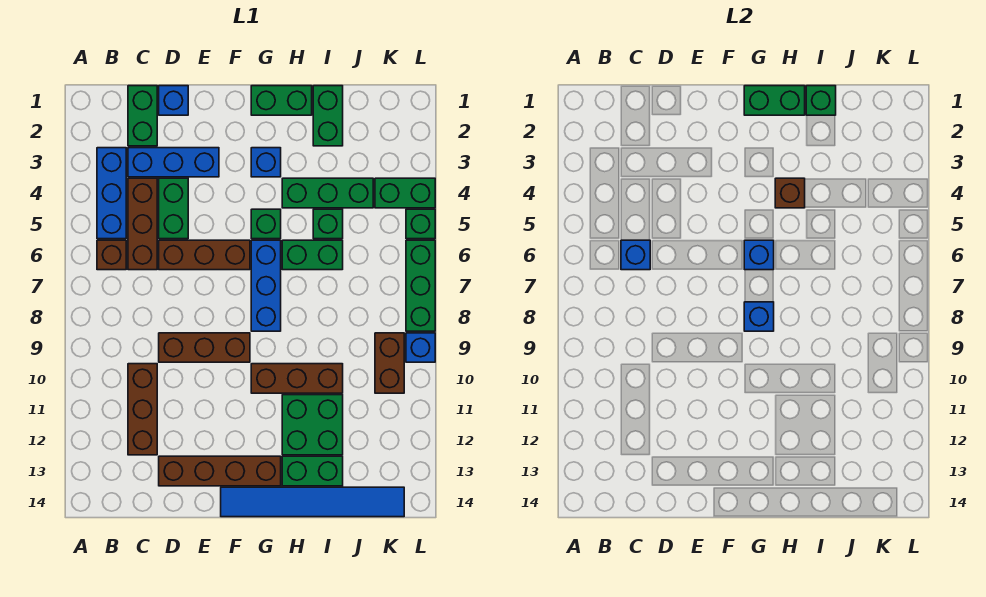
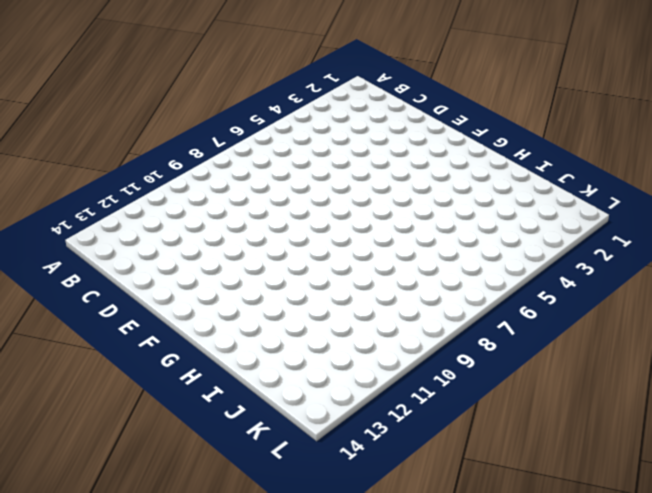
none -> blue brick B3:B5 level 1
none -> brown brick B6 level 1
none -> green brick C1:C2 level 1
none -> blue brick C3:E3 level 1

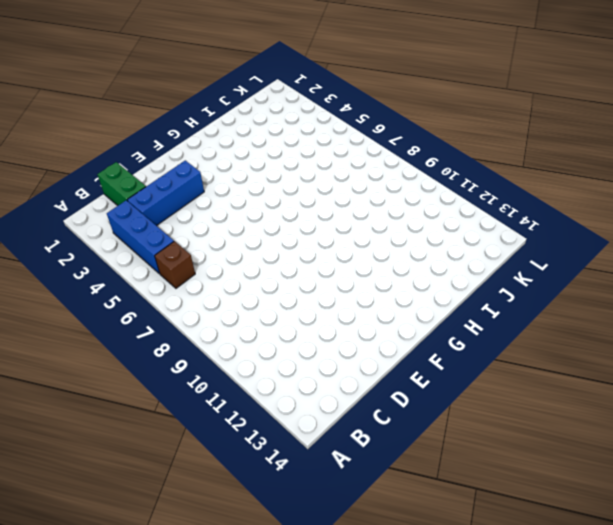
none -> brown brick C4:C6 level 1
none -> brown brick C10:C12 level 1
none -> blue brick D1 level 1
none -> green brick D4:D5 level 1

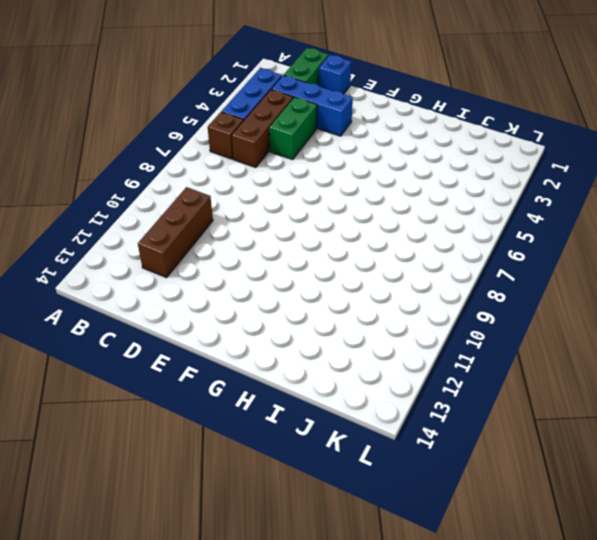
none -> brown brick D6:F6 level 1
none -> brown brick D9:F9 level 1
none -> brown brick D13:G13 level 1
none -> blue tile F14:K14 level 1

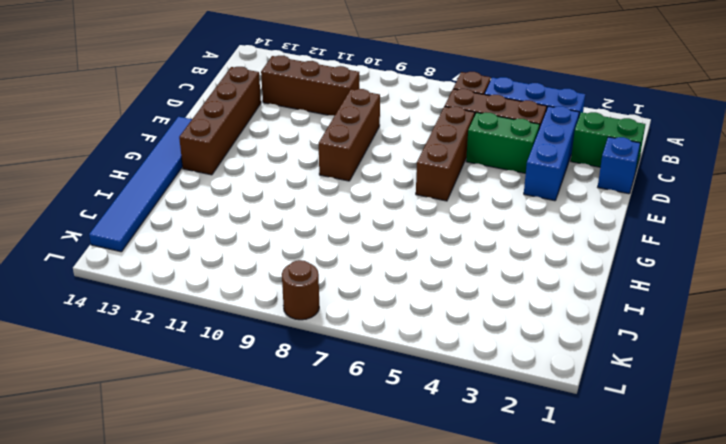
brown round brick L8 level 1 -> green brick L6:L8 level 1
none -> green brick G1:H1 level 1
none -> blue brick G3 level 1
none -> green brick G5 level 1
none -> blue brick G6:G8 level 1

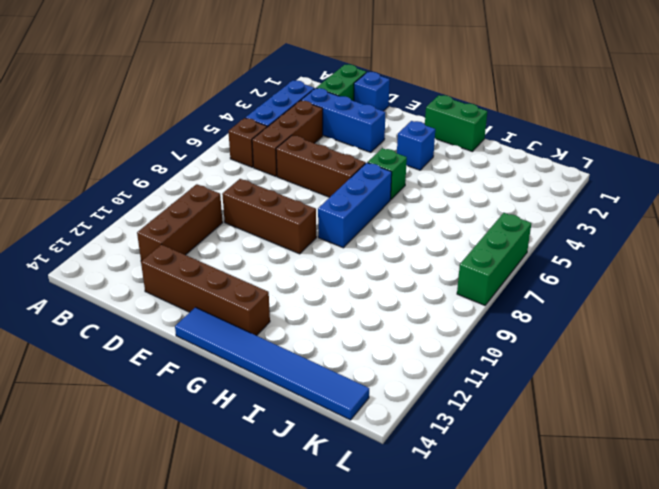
none -> green brick D4:D5 level 1
none -> brown brick G10:I10 level 1
none -> green brick H4:J4 level 1
none -> green brick H6:I6 level 1

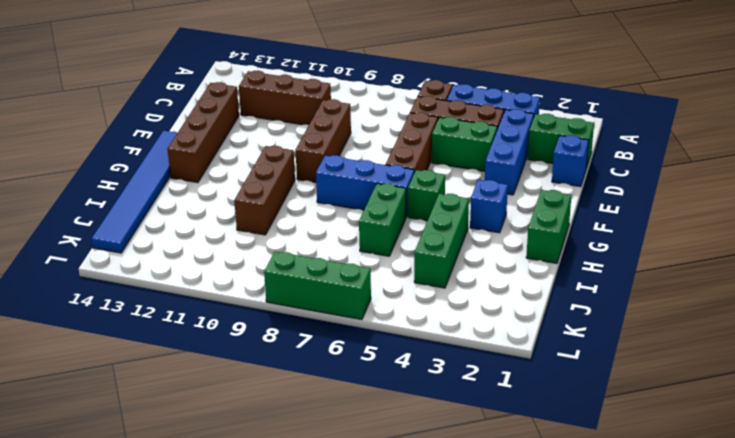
none -> green brick H11:I12 level 1
none -> green brick H13:I13 level 1
none -> green brick I1:I2 level 1
none -> green brick I5 level 1

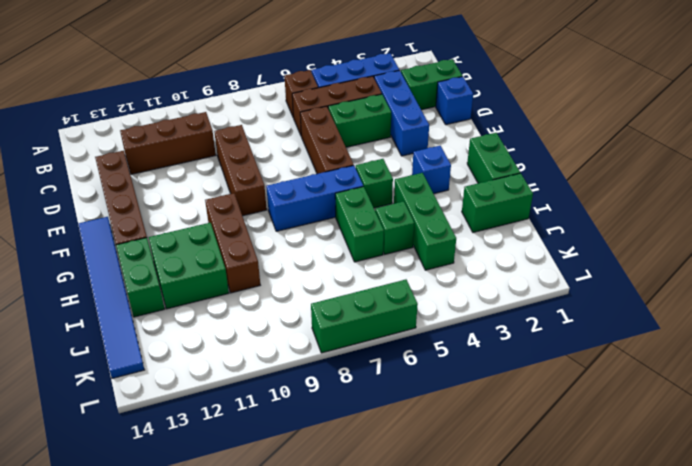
none -> green brick K4:L4 level 1
none -> brown brick K9:K10 level 1
none -> green brick L5 level 1
none -> blue brick L9 level 1

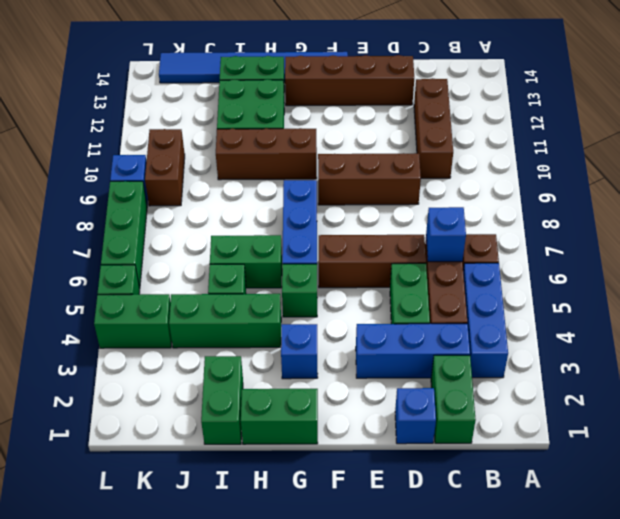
none -> green brick G1:H1 level 2
none -> blue brick G6 level 2
none -> blue brick G8 level 2
none -> brown brick H4 level 2

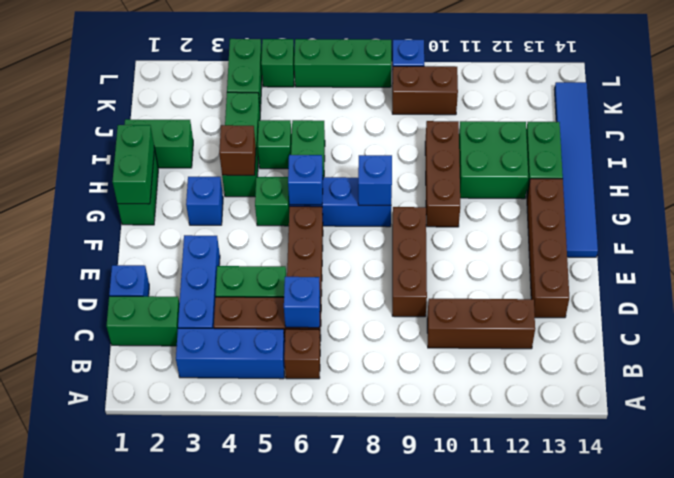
none -> green brick I1 level 2

